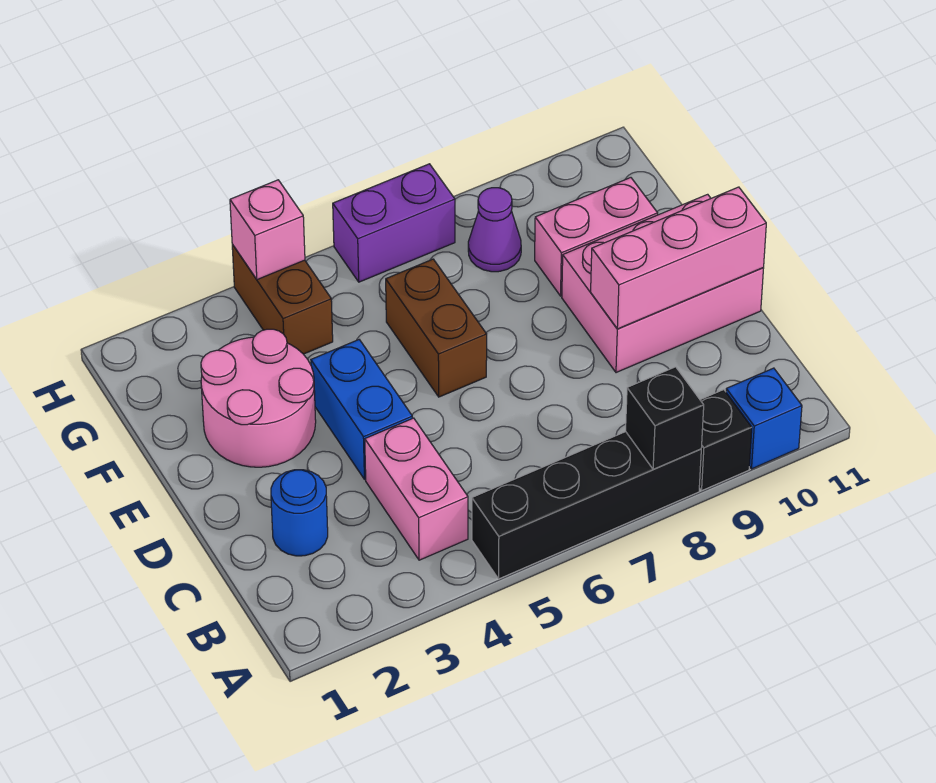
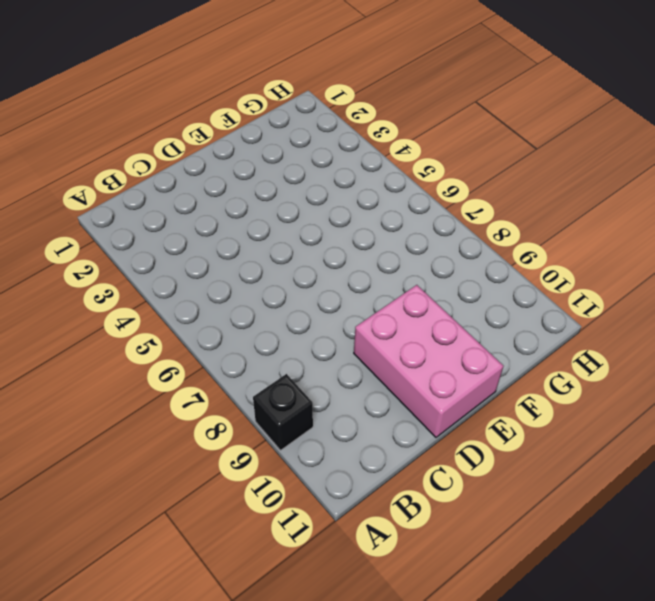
none -> black brick A5:A8 level 1
none -> blue brick A10 level 1
none -> pink brick B4:C4 level 1

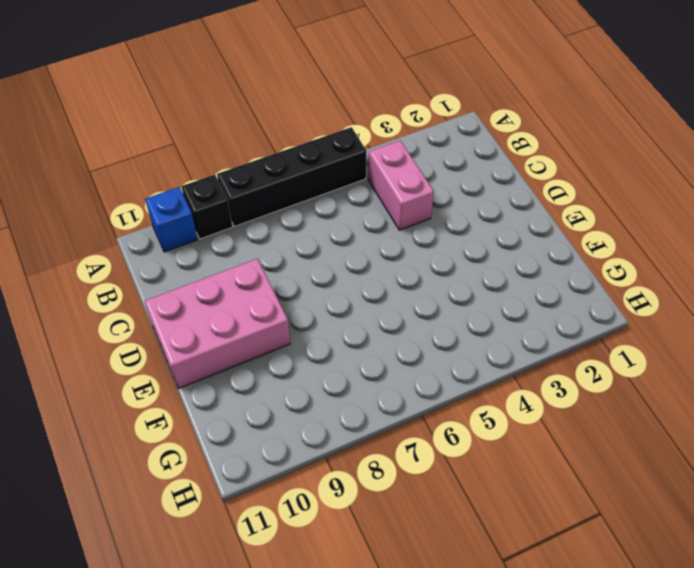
none -> blue round brick C2 level 1
none -> blue brick D4:E4 level 1
none -> pink round brick E2:F3 level 1

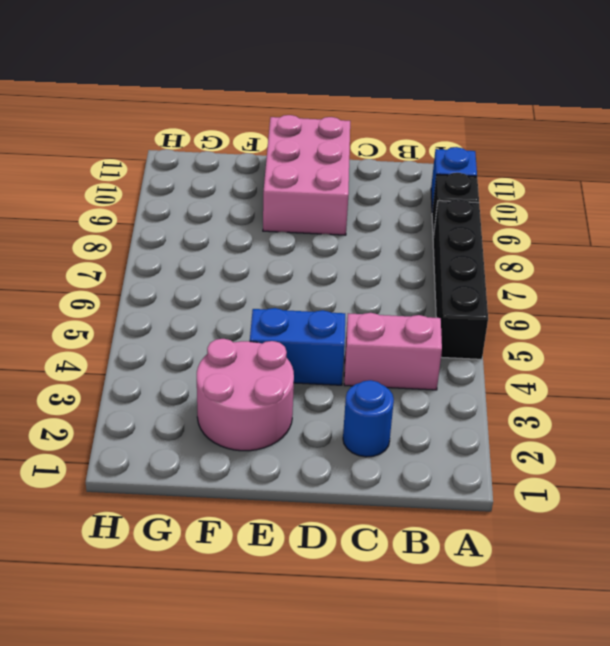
none -> brown brick E6:F6 level 1
none -> pink brick F9:F10 level 1
none -> brown brick G4:H4 level 1

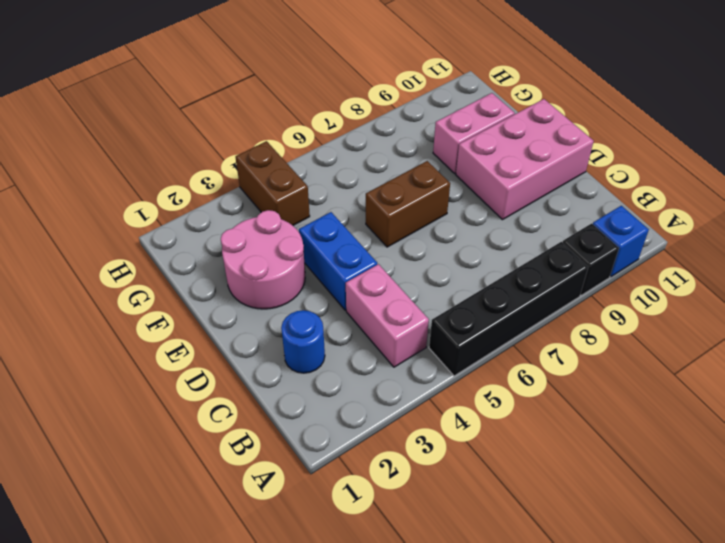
brown brick E6:E7 level 1 -> brown brick E6:F6 level 1
none -> purple cone G8 level 1
none -> purple brick H6:H7 level 1
none -> black brick A8 level 2

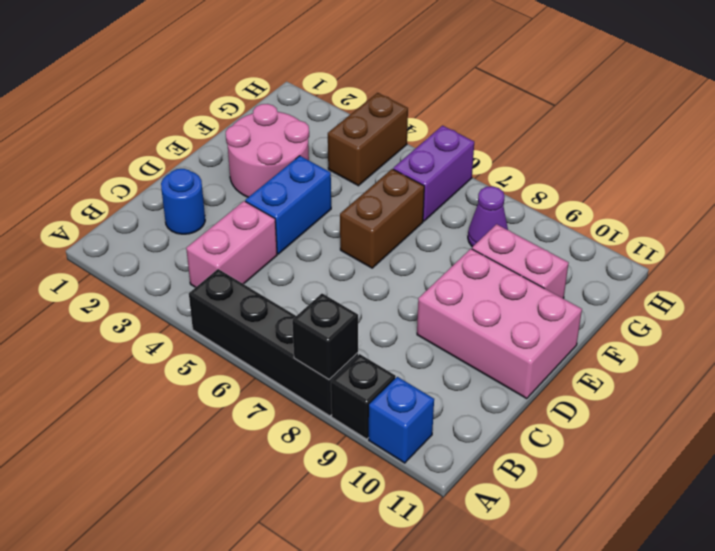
purple brick G6:H6 level 1 -> purple brick H6:H7 level 1
none -> pink brick D9:D11 level 2
none -> pink brick H4 level 2

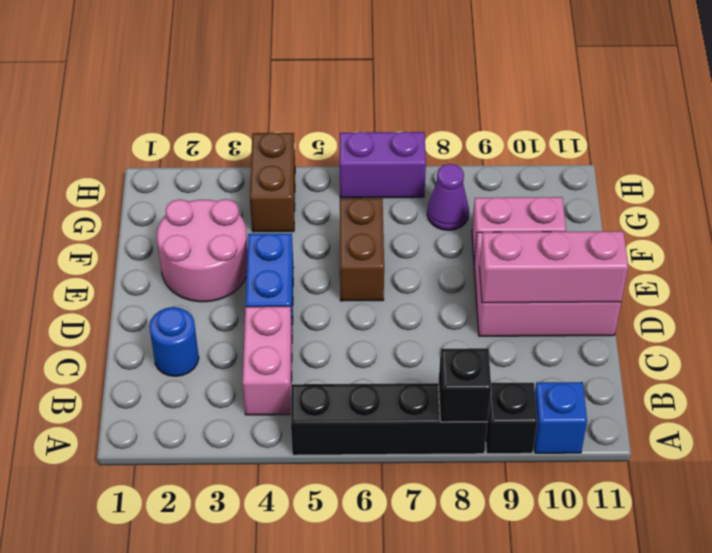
none -> pink brick H4 level 2

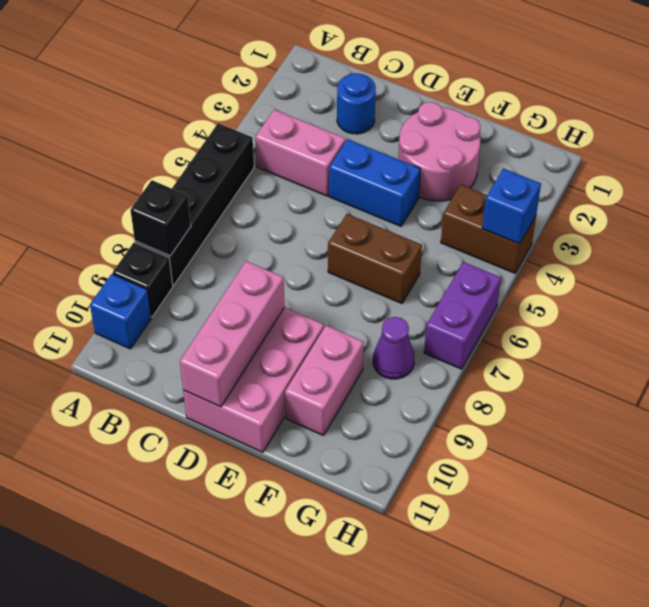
blue brick H4 level 2 -> pink brick H4 level 2

